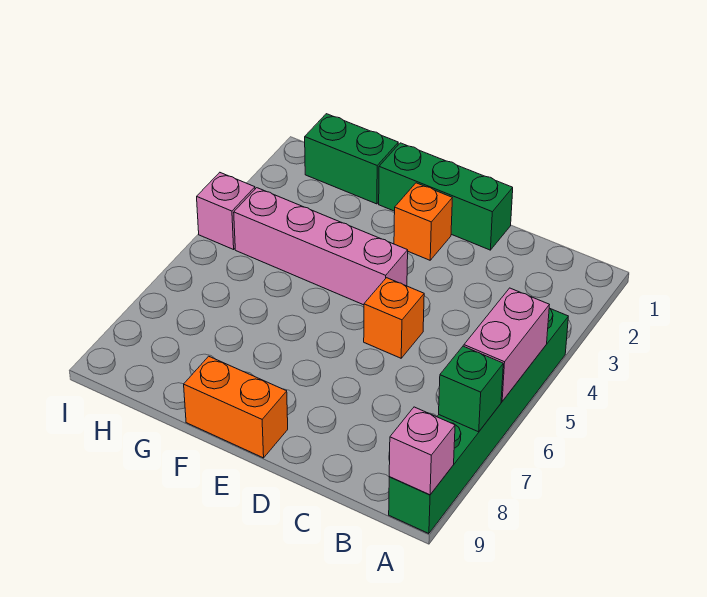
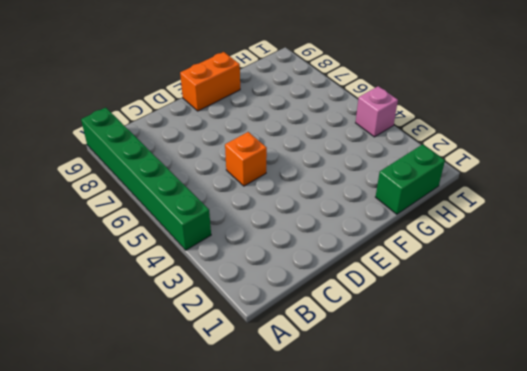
none -> green brick D1:F1 level 1
none -> orange brick E2 level 1

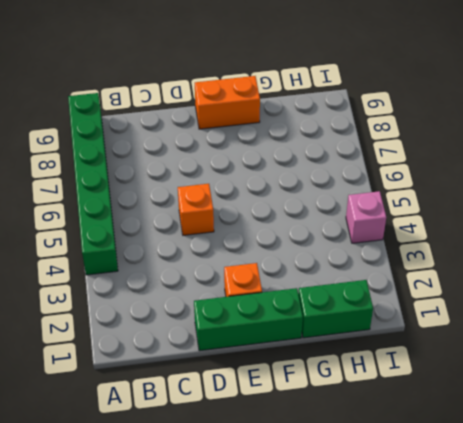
none -> pink brick E4:H4 level 1
none -> pink brick A5:A6 level 2

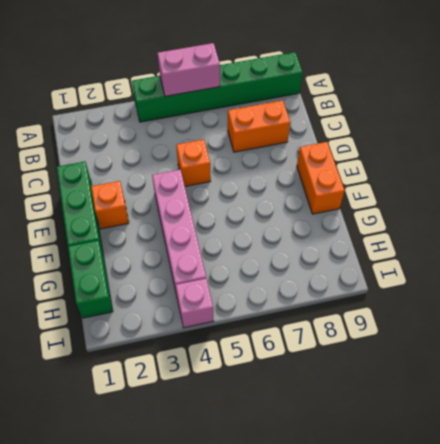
orange brick C7:C8 level 1 -> none
none -> green brick A7 level 2
none -> pink brick A9 level 2

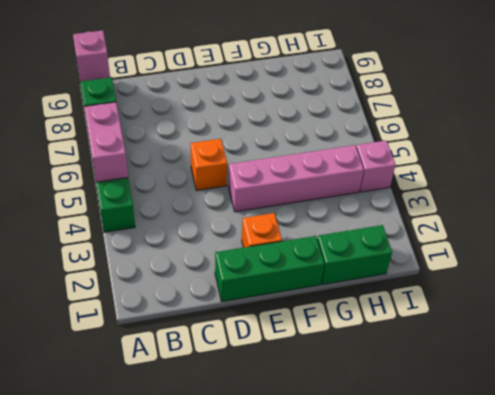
none -> orange brick E9:F9 level 1

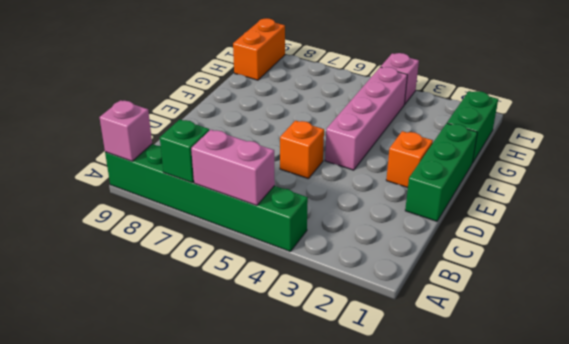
orange brick H9:I9 level 1 -> orange brick E9:F9 level 1

